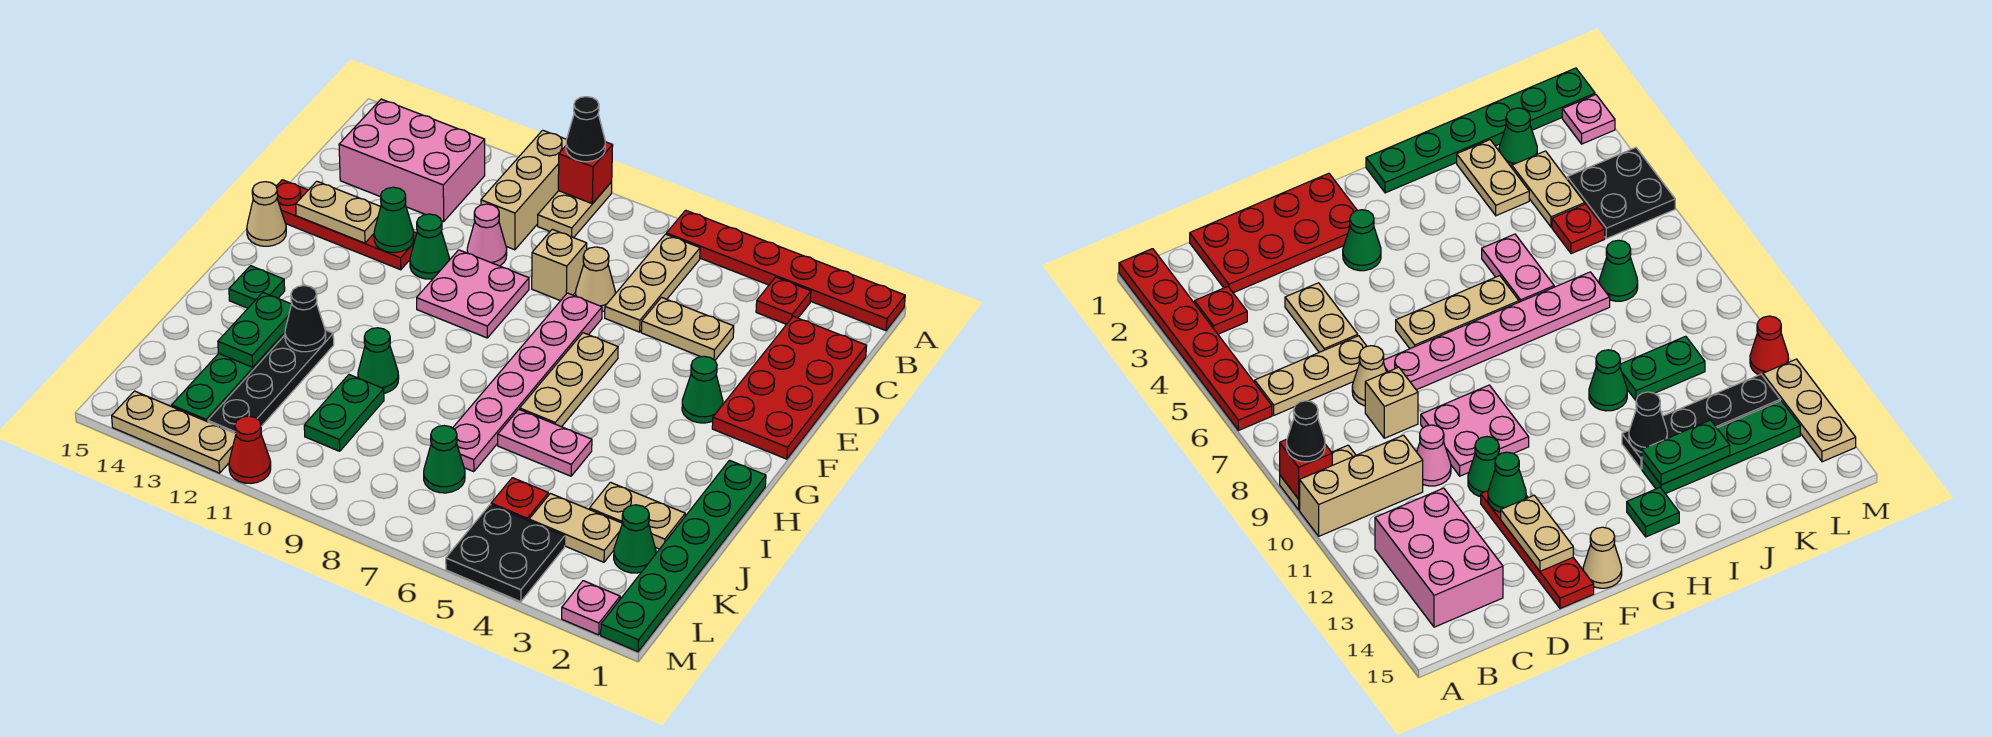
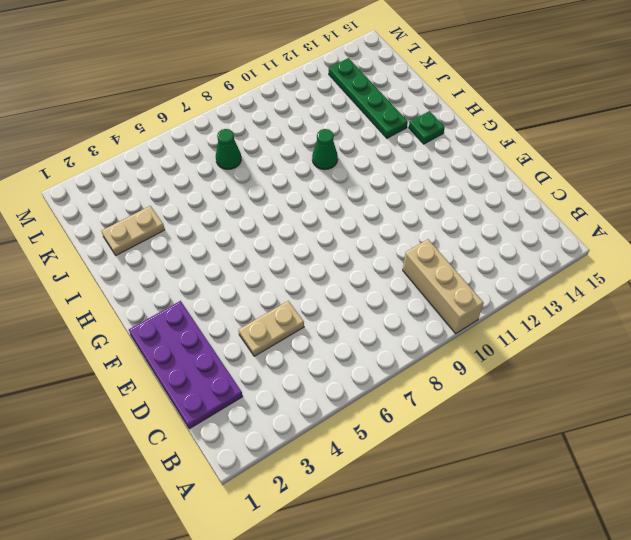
purple plate C1:F2 level 1 -> red plate C1:F2 level 1
none -> red plate A1:A6 level 1
none -> tan plate A9:B9 level 1
none -> red plate B3 level 1
none -> tan plate B6:D6 level 1

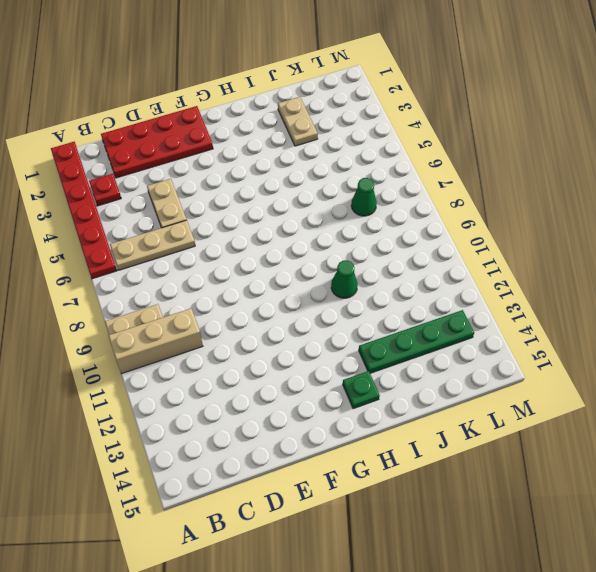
none -> pink brick B12:C14 level 1
none -> tan cone D7 level 1
none -> tan brick D8 level 1
none -> pink cone D10 level 1

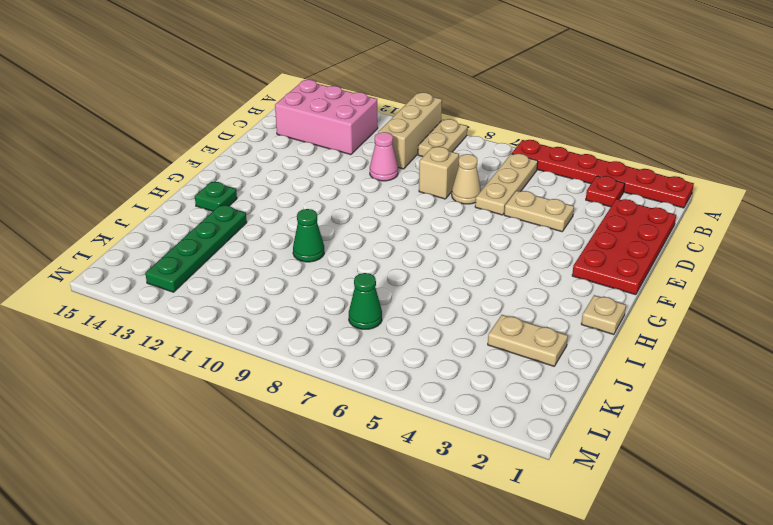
tan plate H1 level 1 -> green plate H1:M1 level 1
none -> pink plate E7:J7 level 1
none -> pink plate E9:F10 level 1
none -> green cone E11 level 1
none -> red plate E12:E15 level 1

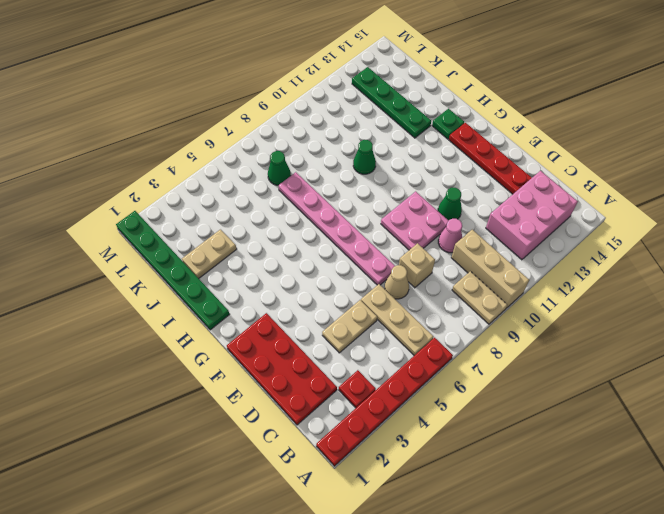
red plate D14:G14 level 1 -> red plate E12:E15 level 1
none -> green cone F3 level 1
none -> tan plate F6:H6 level 1
none -> tan cone F15 level 1
none -> pink plate I5:I6 level 1

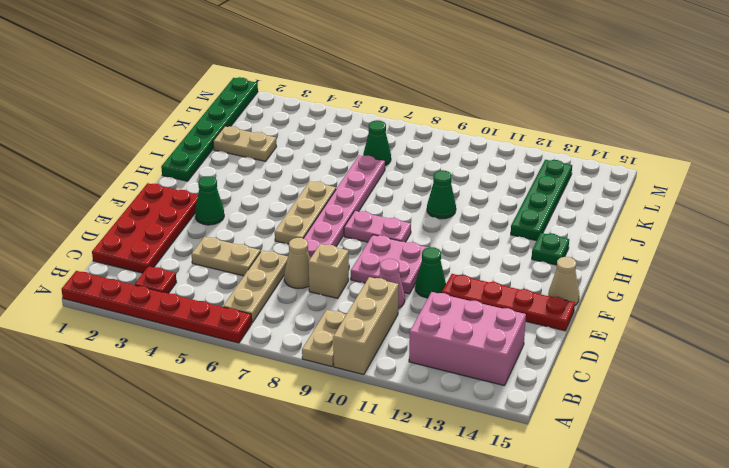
pink plate G8:G9 level 1 -> pink plate I5:I6 level 1
none -> black plate I12:L12 level 1
none -> green plate J10:K10 level 1
none -> green cone K2 level 1
none -> tan plate K3:K4 level 1

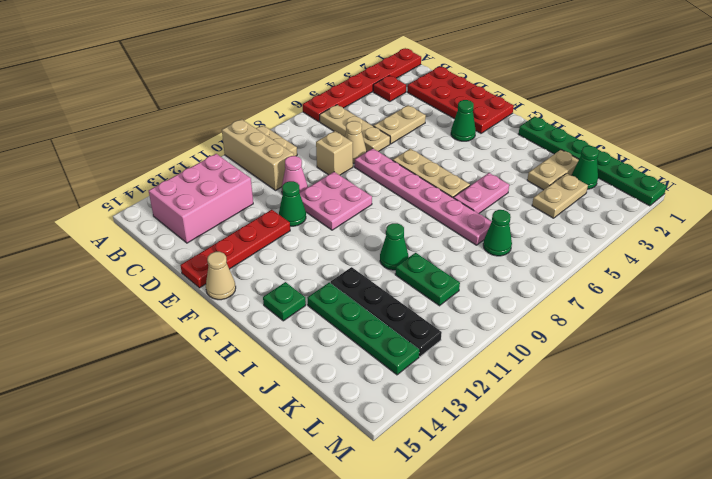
none -> red plate K5 level 1
none -> black plate L4:M5 level 1
none -> pink plate M2 level 1
none -> red cone M11 level 1

